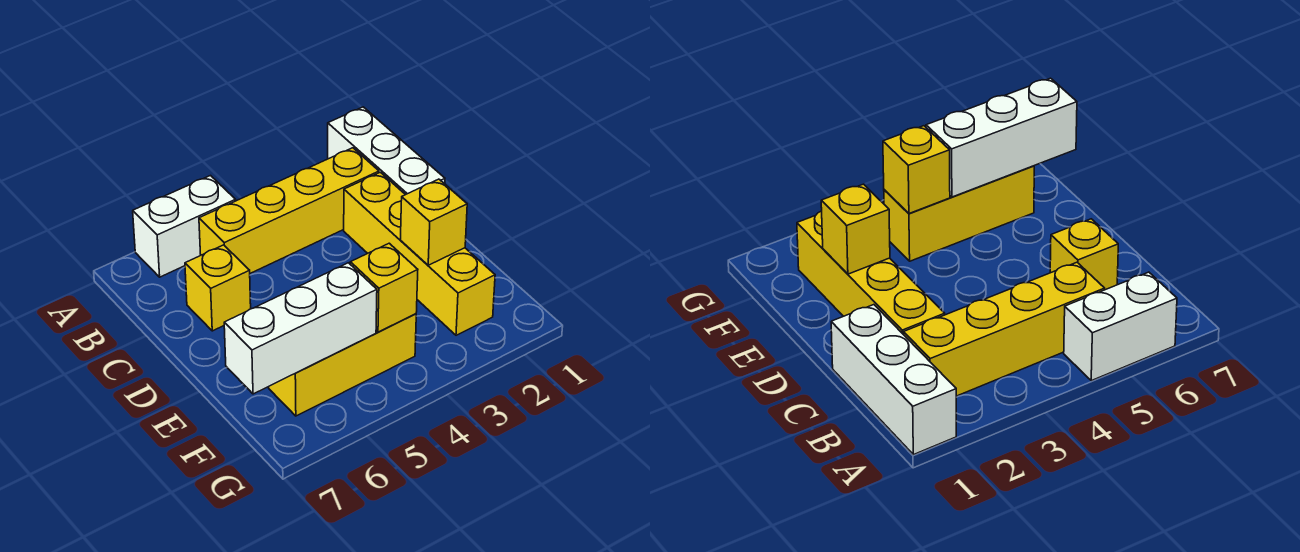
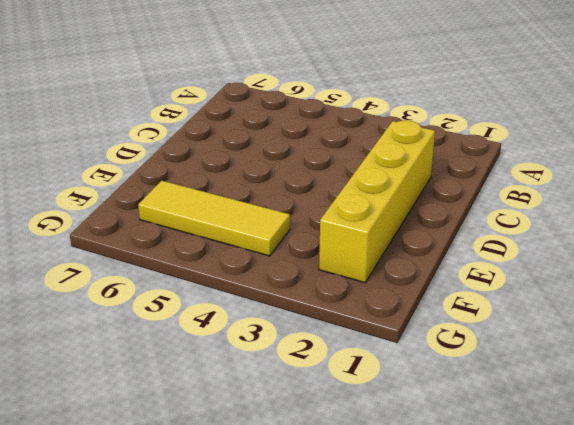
yellow tile F4:F6 level 1 -> yellow brick F4:F6 level 1
none -> white brick A1:C1 level 1
none -> white brick A5:A6 level 1

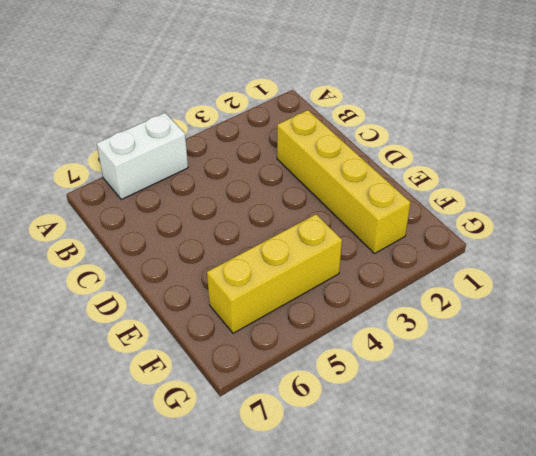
none -> white brick A1:C1 level 1
none -> yellow brick B2:B5 level 1

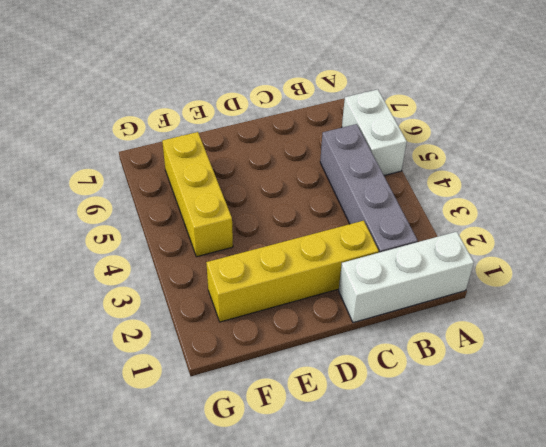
grey brick B2:B5 level 1 -> yellow brick B2:B5 level 1
none -> yellow brick C6 level 1
none -> yellow brick E2 level 2

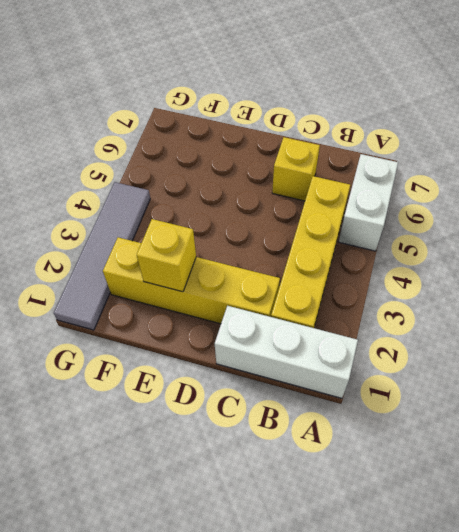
grey tile G1:G4 level 1 -> none
none -> yellow brick F4:F6 level 1
none -> yellow brick F4 level 2

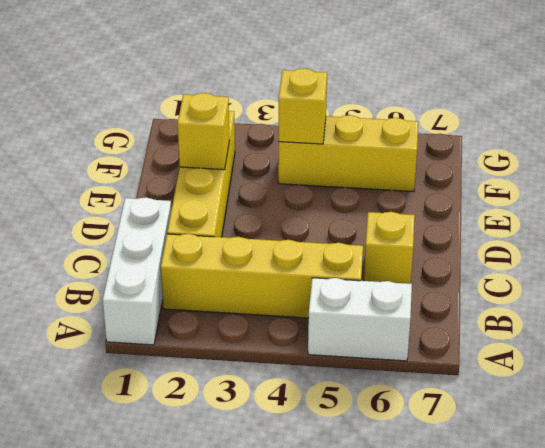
none -> white brick F5:F7 level 2

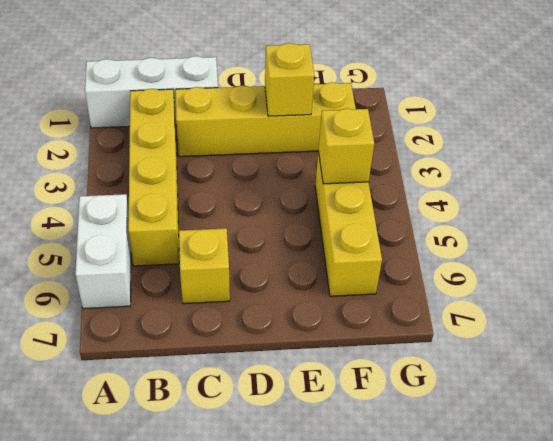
none -> white brick F5:F7 level 2

